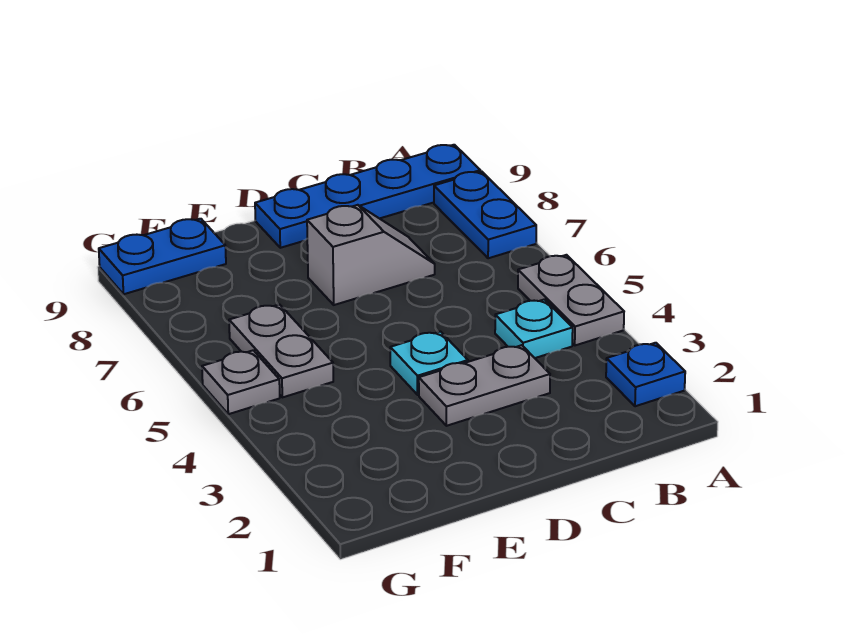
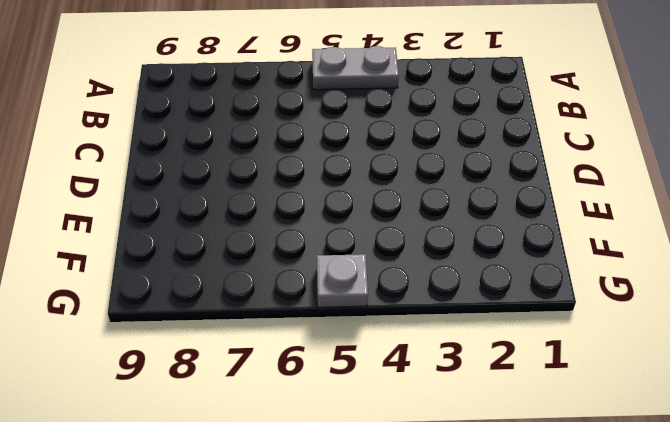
none -> blue plate A2 level 1
none -> blue plate A7:A8 level 1

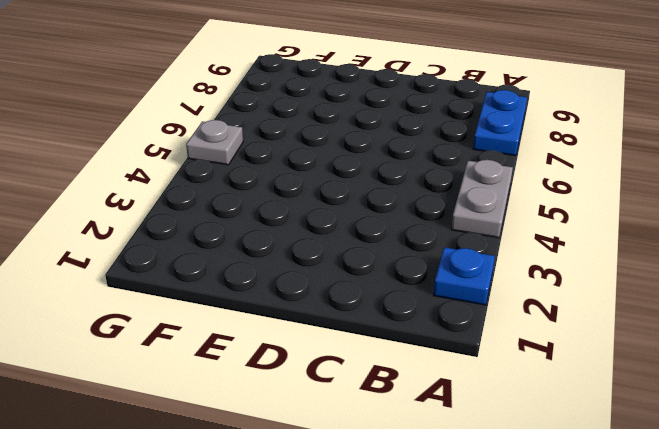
none -> blue plate A9:D9 level 1
none -> cyan plate B4 level 1

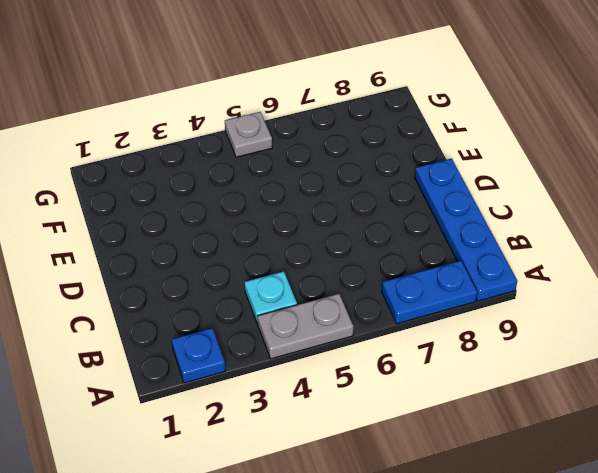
none -> grey plate C3:D3 level 1
none -> grey slope C7:D7 level 1 top D

